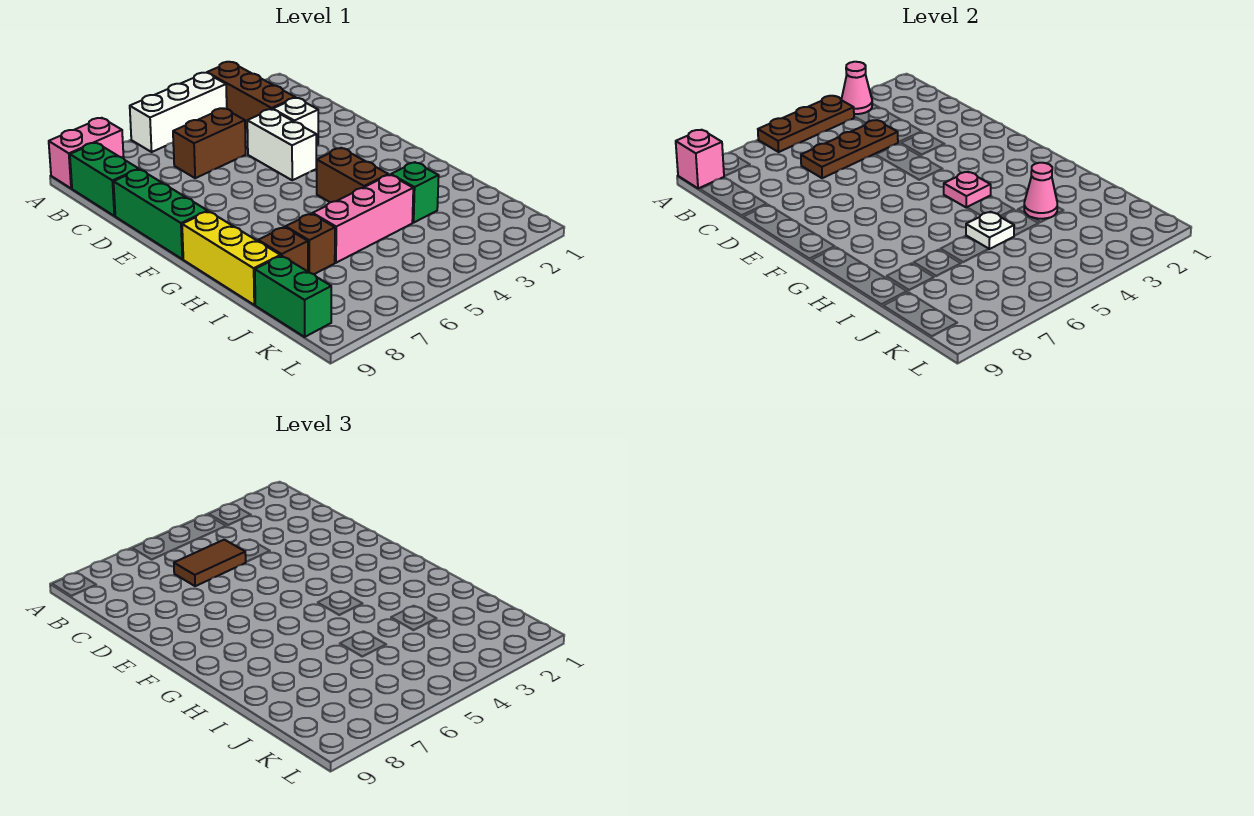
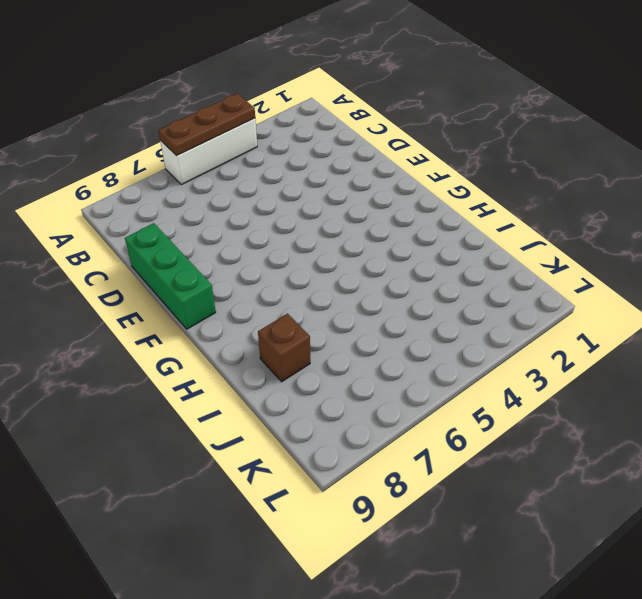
none -> brown brick A3:C3 level 1
none -> pink brick A8:A9 level 1
none -> green brick B9:C9 level 1

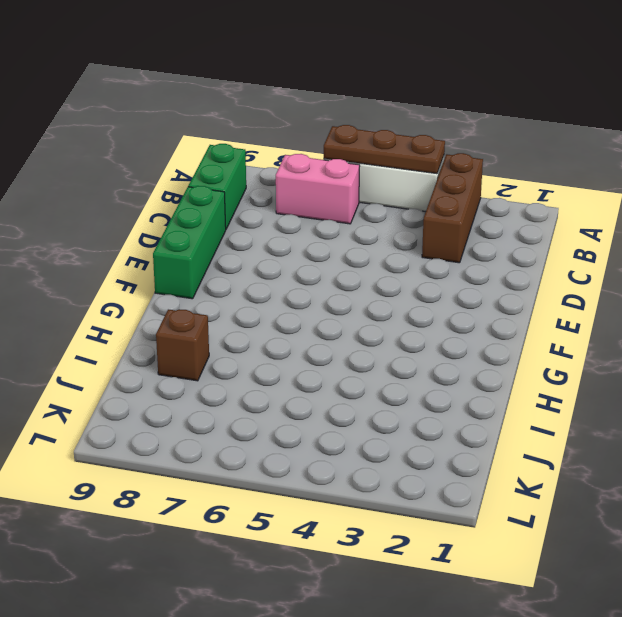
pink brick B6:B7 level 1 -> pink brick A8:A9 level 1
none -> brown brick C5:C6 level 1
none -> white brick D3 level 1
none -> white brick D4:E4 level 1

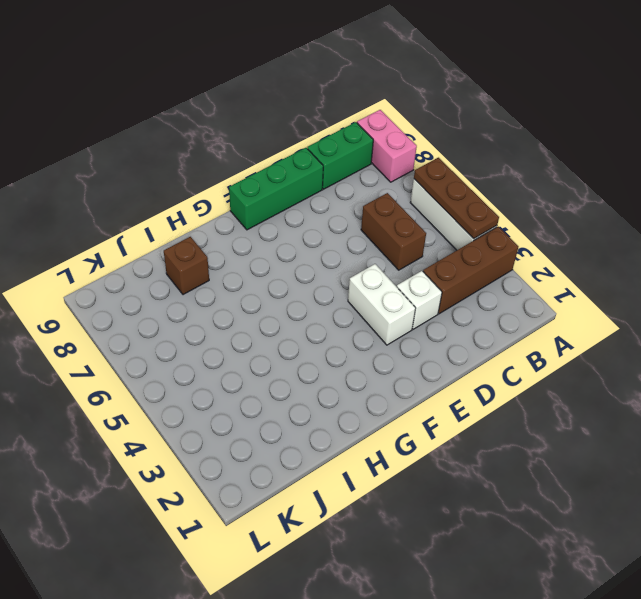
white brick E3:E4 level 1 -> white brick D4:E4 level 1
none -> brown brick G4:H4 level 1
none -> yellow brick G9:I9 level 1
none -> green brick I3 level 1

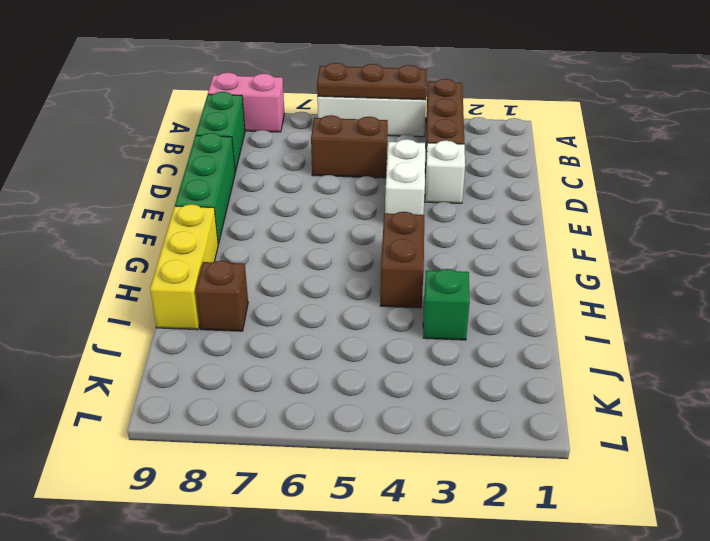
none -> pink brick I4:I6 level 1
none -> brown brick I7 level 1
none -> green brick J9:K9 level 1

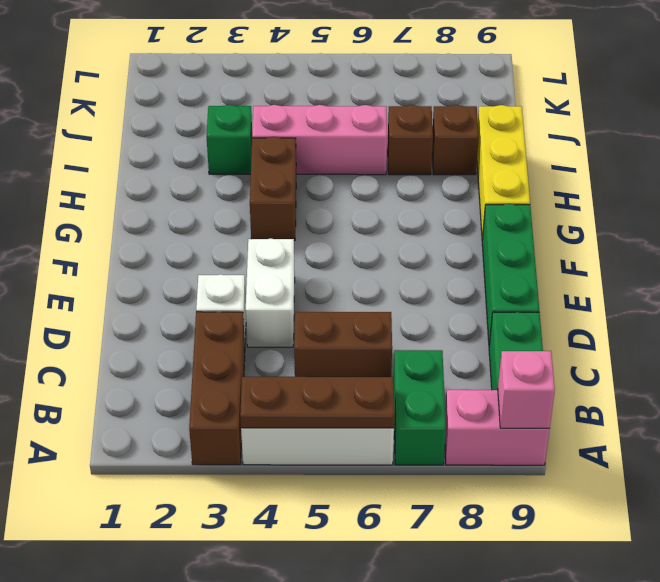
green brick A7:B7 level 1 -> green brick J9:K9 level 1
none -> pink cone A3 level 2
none -> brown plate C4:C6 level 2
none -> pink plate G4 level 2

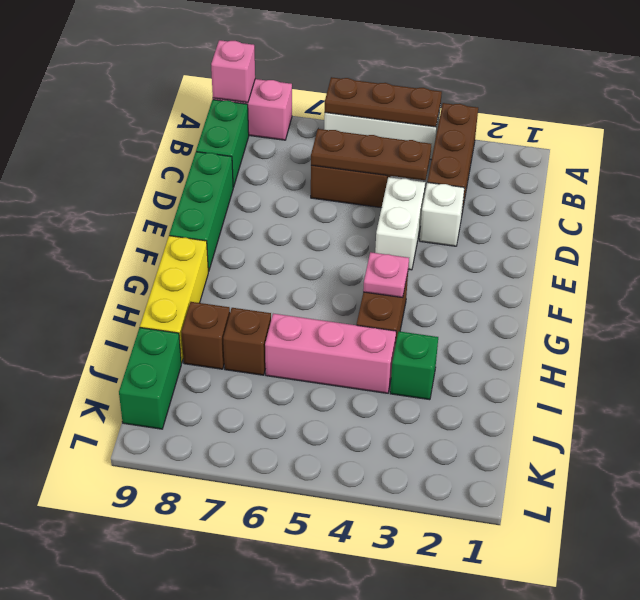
none -> pink cone A3 level 2
none -> pink cone I3 level 2
none -> white plate I5 level 2

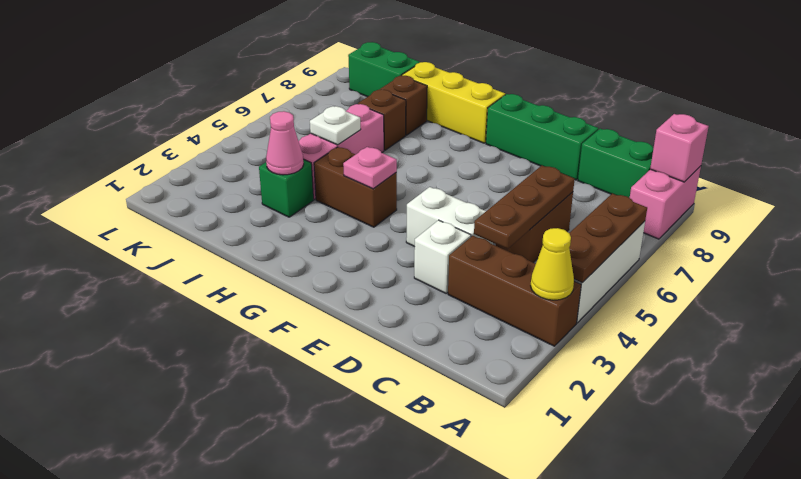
yellow cone A3 level 2 -> pink cone A3 level 2
none -> brown tile C5:C6 level 3

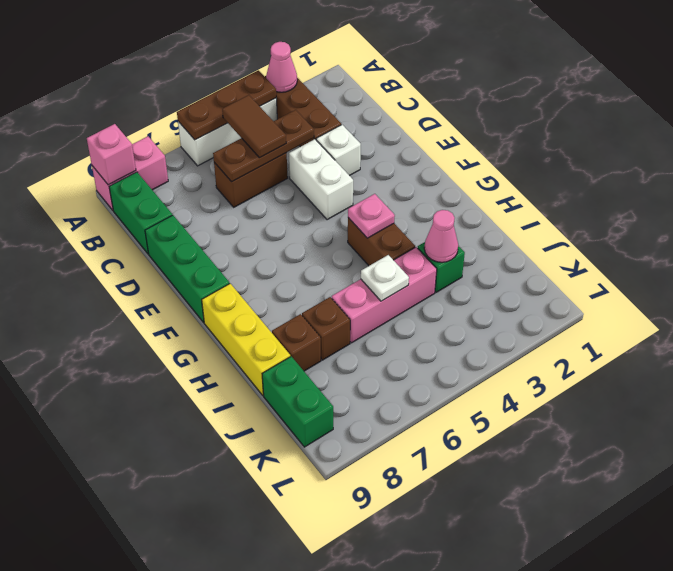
brown tile B5:C5 level 3 -> brown tile C5:C6 level 3

